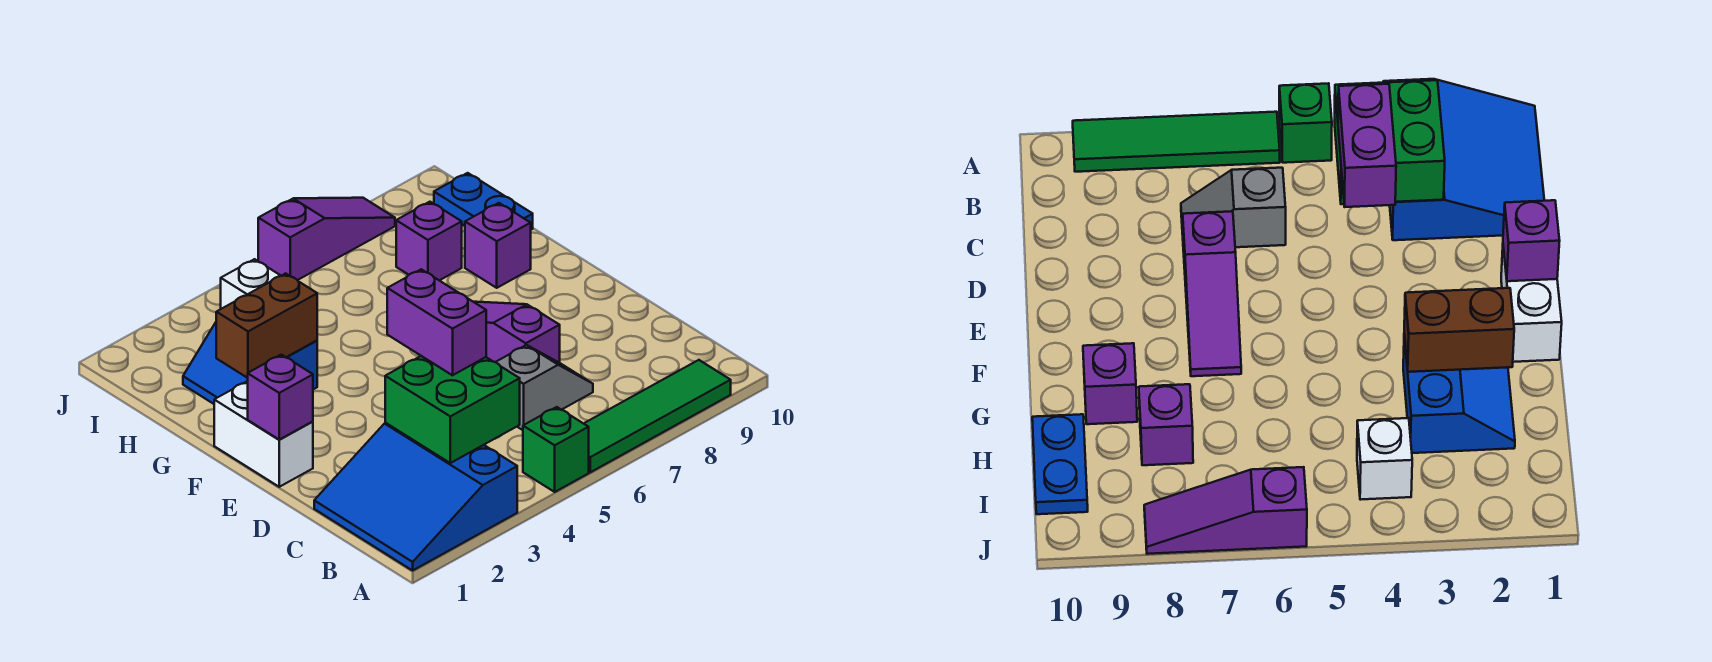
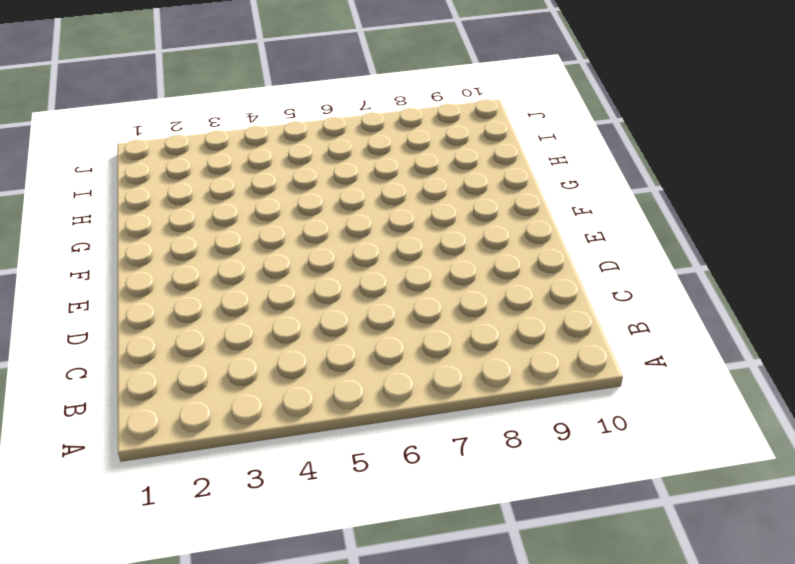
none -> blue slope A1:C3 level 1 top 3
none -> green brick A5 level 1
none -> green tile A6:A9 level 1

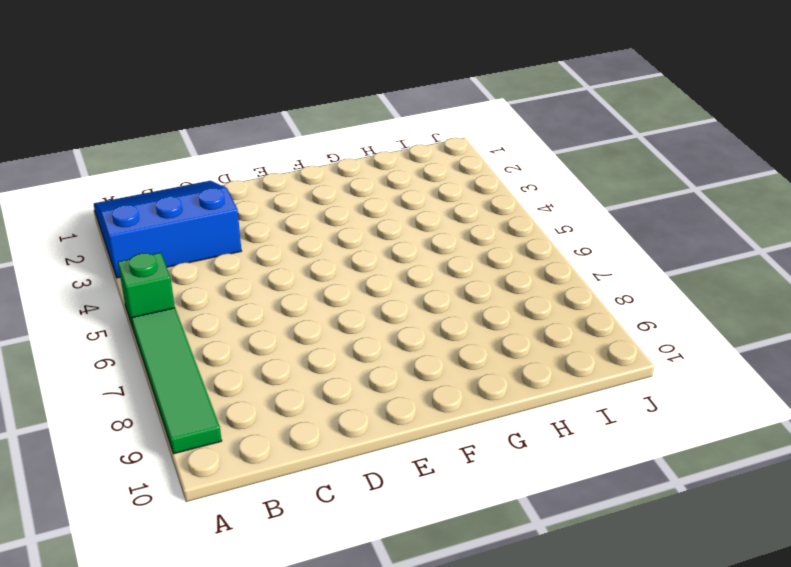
none -> grey slope C6:C7 level 1 top 6
none -> purple slope D7:F7 level 1 top D
none -> white brick E1:F1 level 1

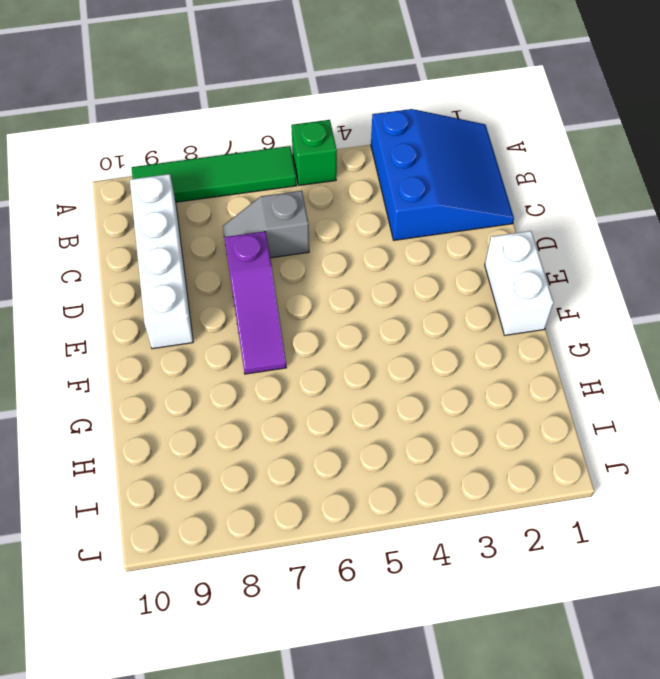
white brick B9:E9 level 1 -> none
none -> blue slope G2:H3 level 1 top 3
none -> purple brick G9 level 1
none -> purple brick H8 level 1

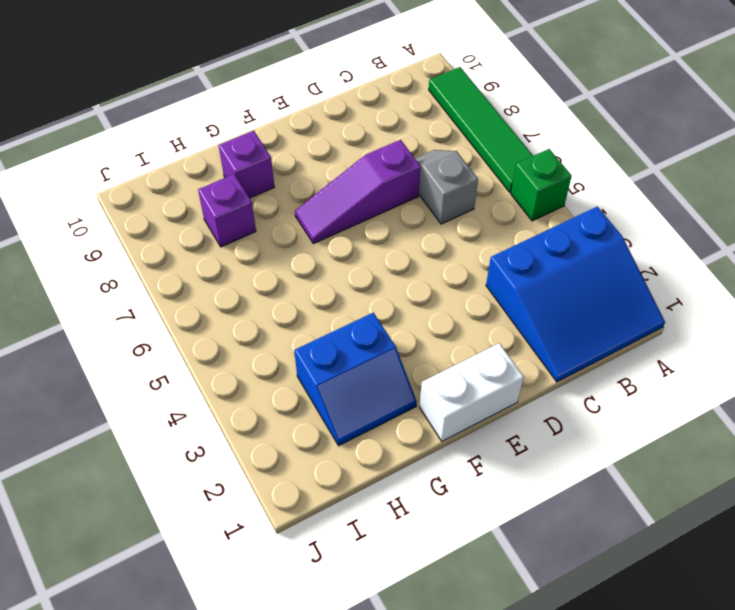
none -> blue plate H10:I10 level 1
none -> white brick I4 level 1
none -> purple slope J6:J8 level 1 top 6

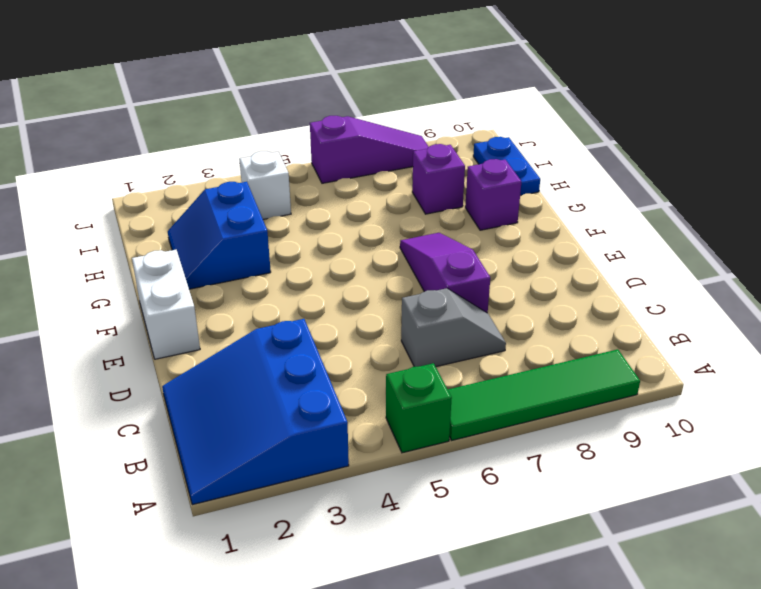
none -> green brick B3:C4 level 2
none -> purple brick E1 level 2
none -> brown brick G2:G3 level 2

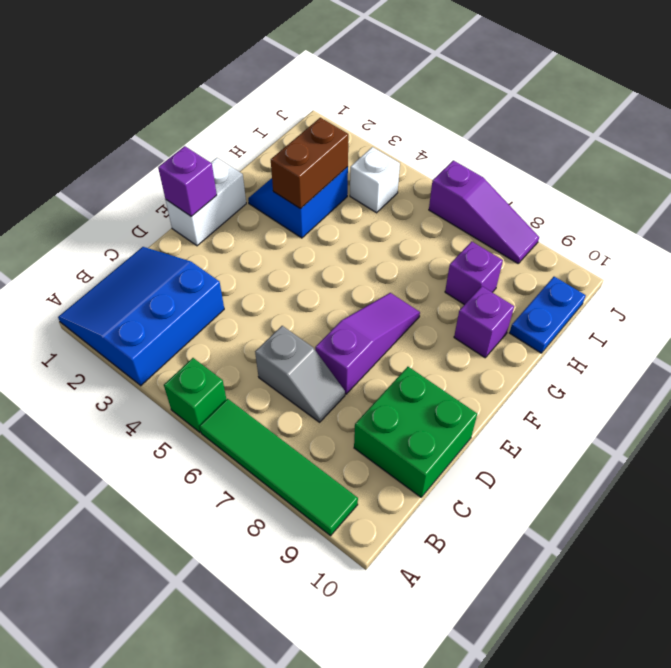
green brick C9:D10 level 1 -> green brick B3:C4 level 2
brown brick G3:H3 level 2 -> brown brick G2:G3 level 2
none -> purple brick C4:D4 level 3

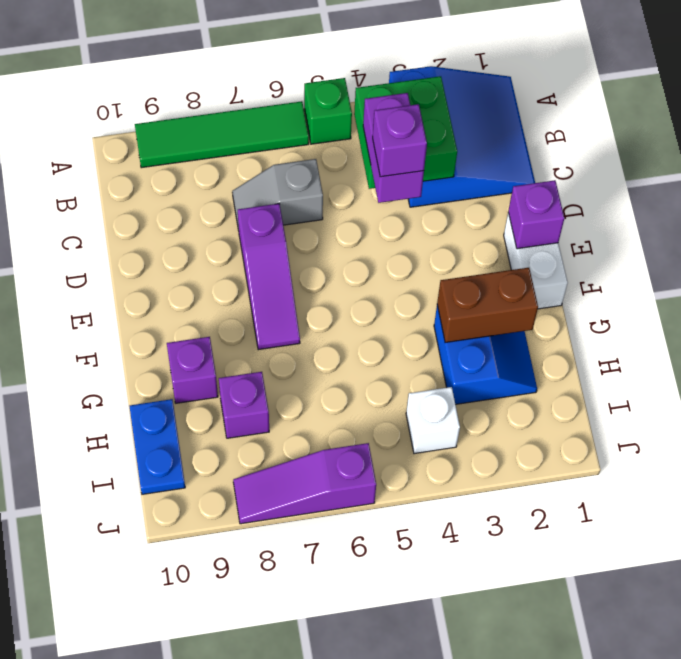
purple brick D4 level 4 -> none

